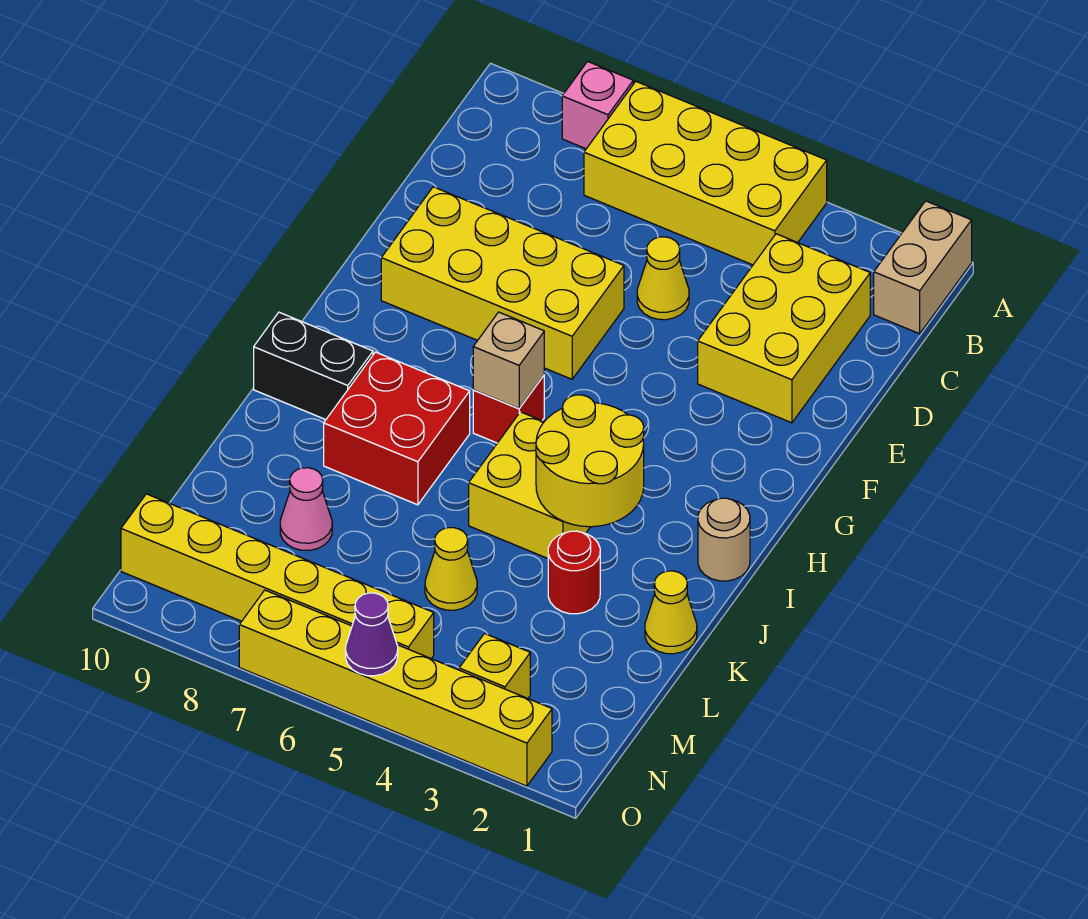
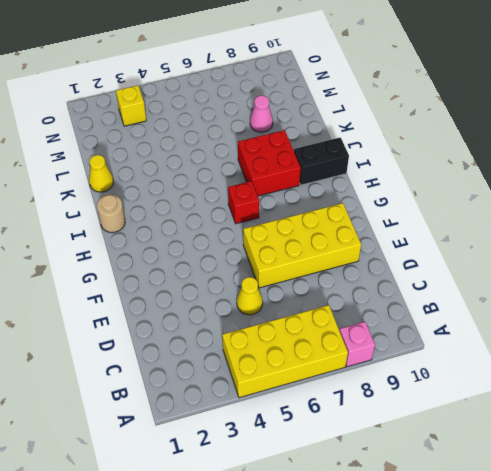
none -> tan brick A1:B1 level 1
none -> yellow brick C2:E3 level 1
none -> yellow brick I4:J5 level 1

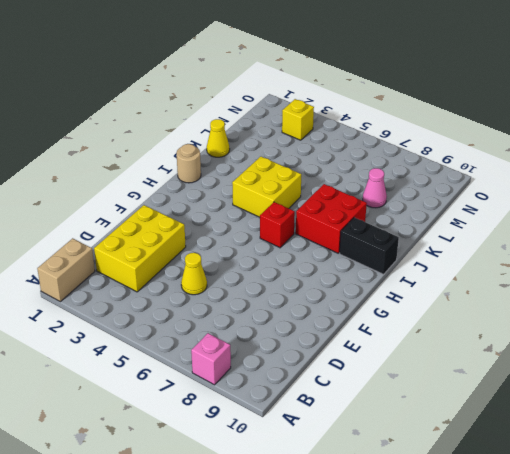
none -> yellow brick A4:B7 level 1
none -> yellow brick E6:F9 level 1
none -> red round brick K3 level 1

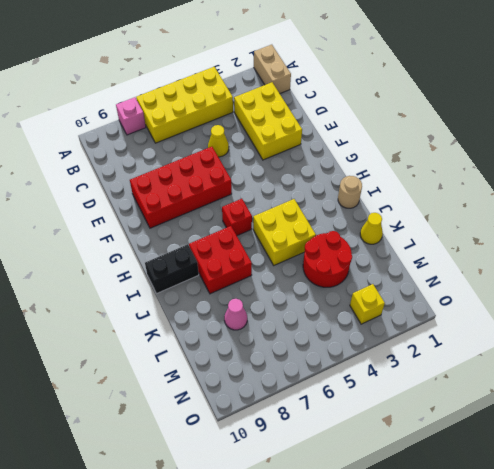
red brick E6:F9 level 1 -> yellow brick E6:F9 level 1
red round brick K3:L4 level 1 -> red round brick K3 level 1
none -> yellow cone L5 level 1
none -> yellow brick N5:N10 level 1
none -> yellow brick O2:O7 level 1

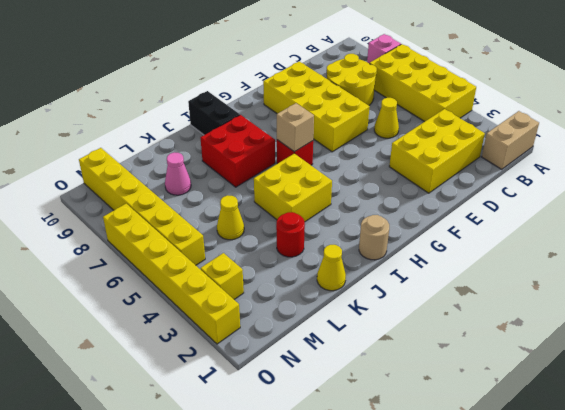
yellow round brick C7:D8 level 1 -> yellow round brick I3:J4 level 2
none -> purple cone O5 level 2

